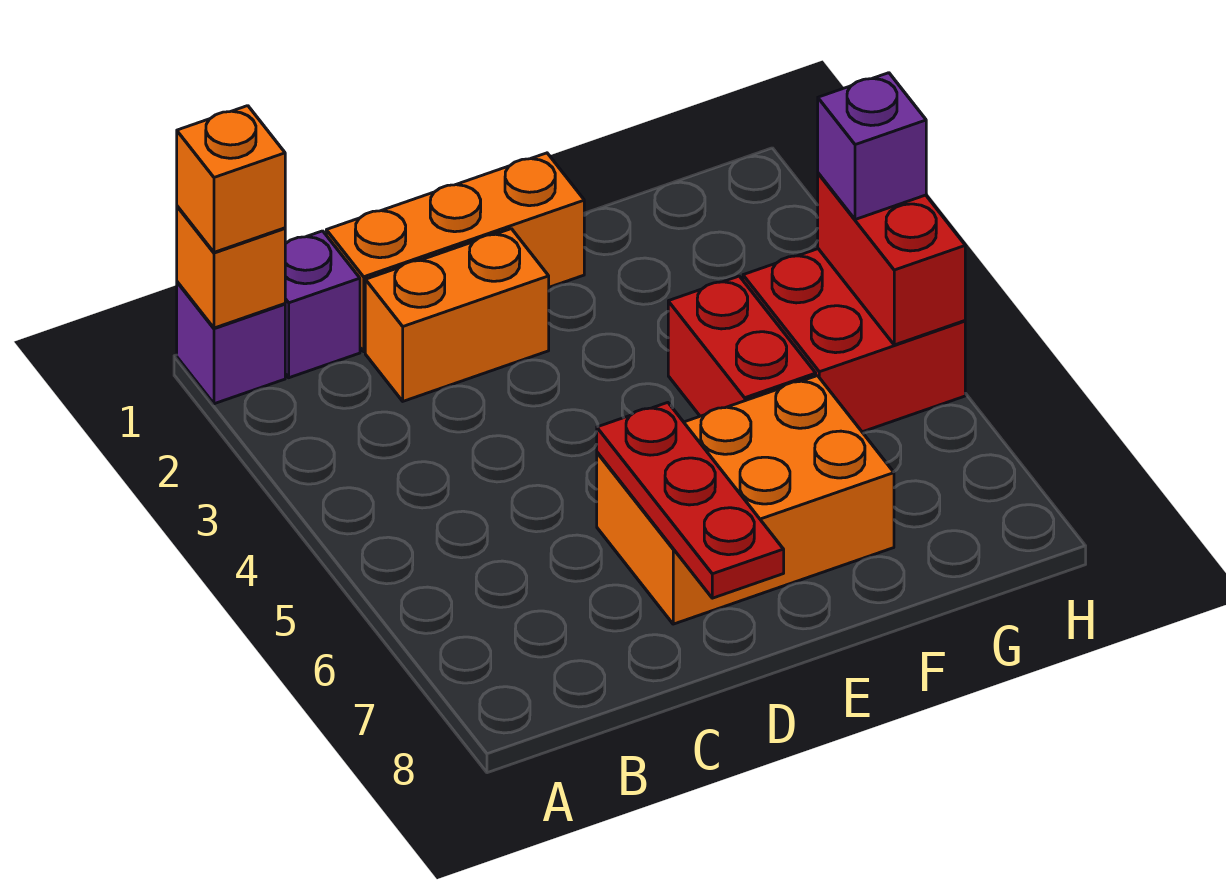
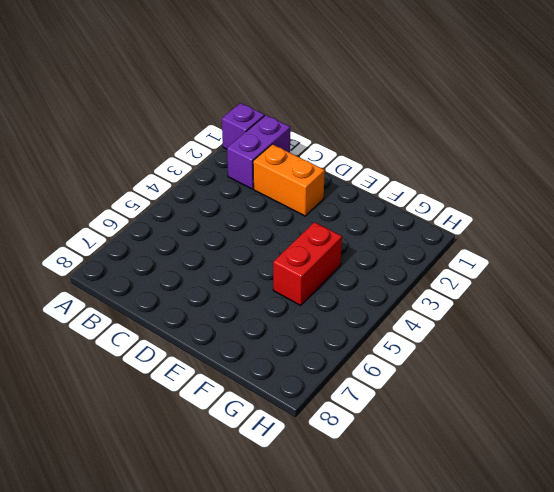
purple brick B1:B2 level 1 -> purple brick B1 level 1
none -> orange brick C1:E1 level 1
none -> orange brick D6:F7 level 1
none -> red brick G4:H5 level 1

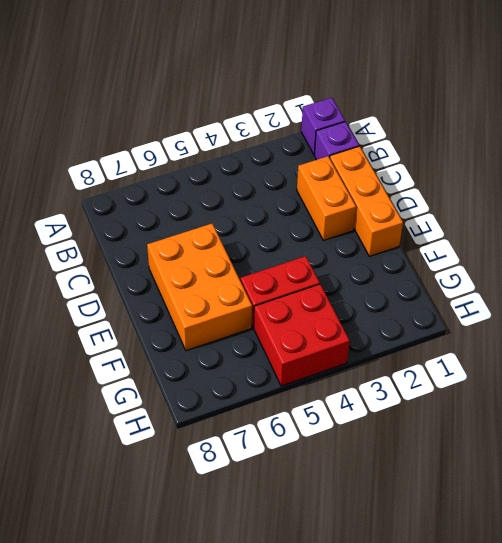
none -> orange brick A1 level 2
none -> red plate D6:D8 level 2
none -> red brick H4:H5 level 2

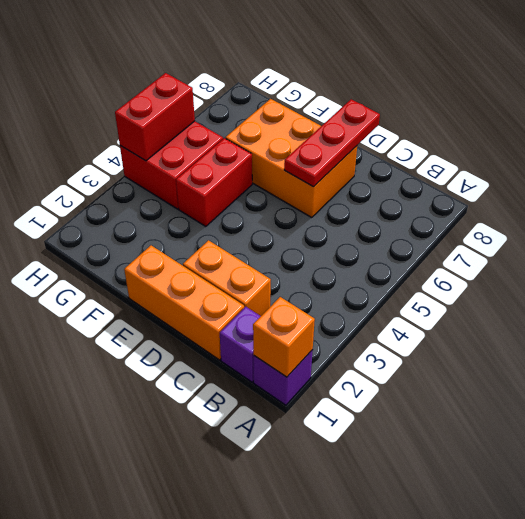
none -> orange brick A1 level 3
none -> purple brick H4 level 3

